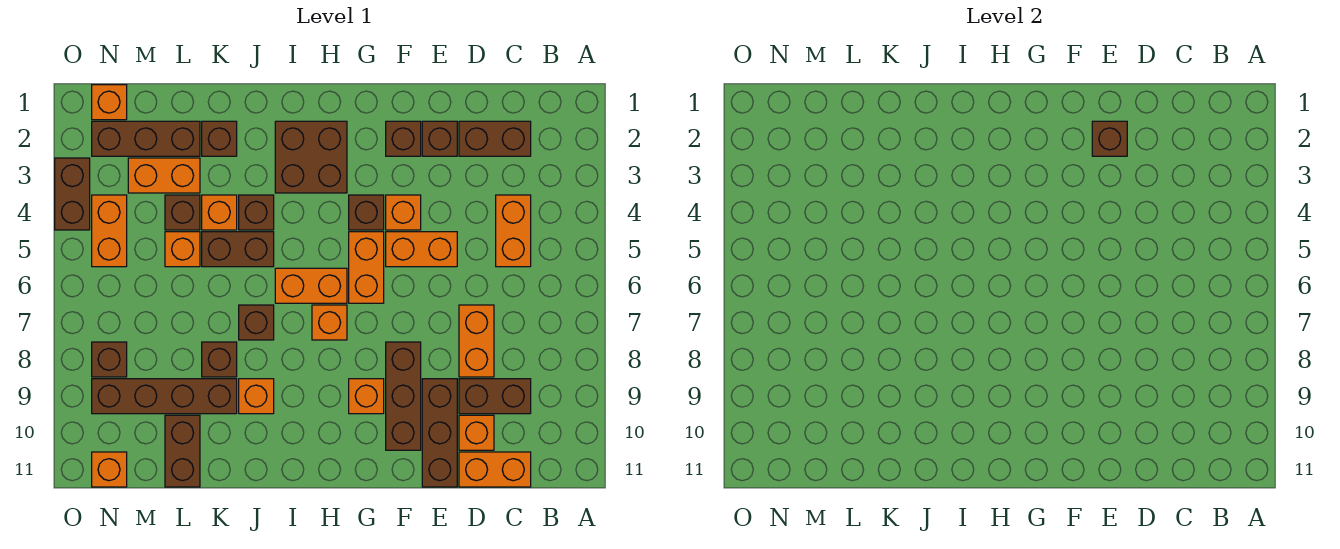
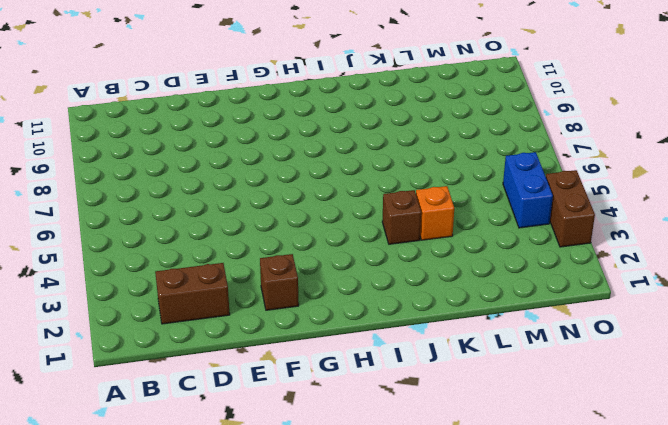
blue brick N4:N5 level 1 -> orange brick N4:N5 level 1
none -> orange brick C4:C5 level 1
none -> brown brick C9:D9 level 1
none -> orange brick C11:D11 level 1
none -> orange brick D7:D8 level 1

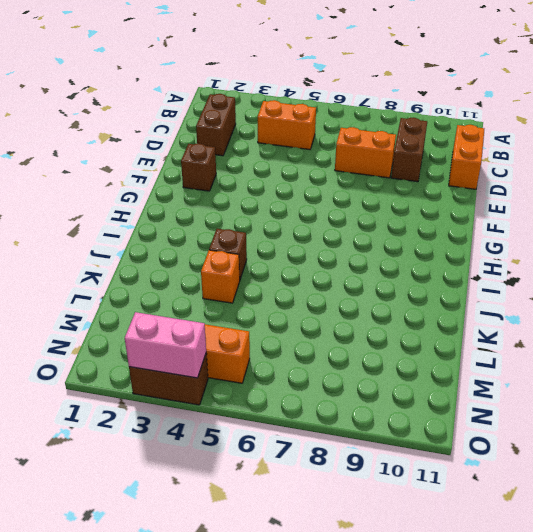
pink brick O3:O4 level 2 -> none
none -> orange brick D10 level 1
none -> brown brick E2 level 1
none -> orange brick E5:F5 level 1
none -> brown brick E9:E11 level 1

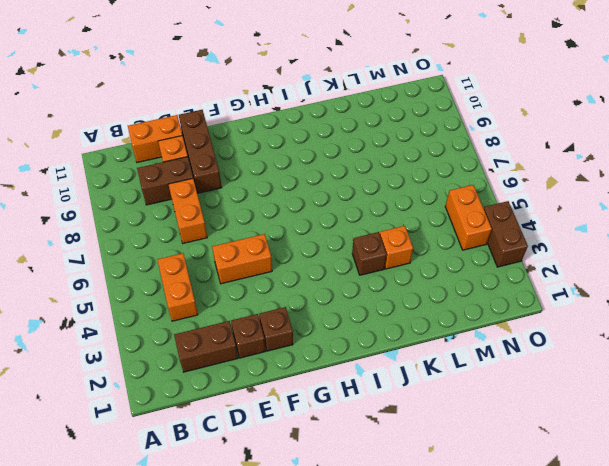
none -> orange brick F4 level 1
none -> brown brick F8:F10 level 1
none -> brown brick G4 level 1
none -> orange brick G5:G6 level 1

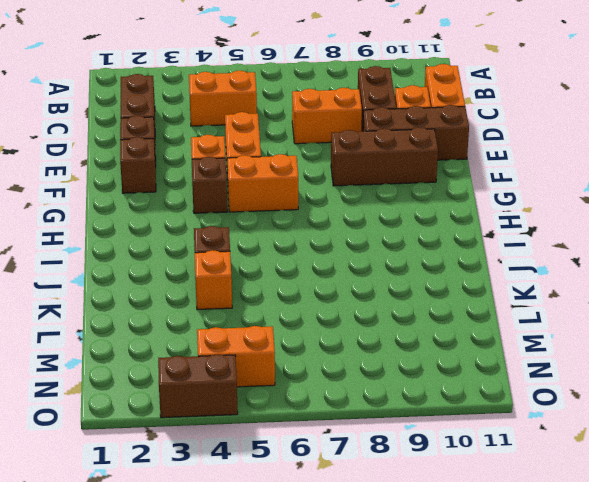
none -> orange brick G9 level 1
none -> brown brick H2:I3 level 1
none -> orange brick H6:I6 level 1
none -> orange brick H7 level 1

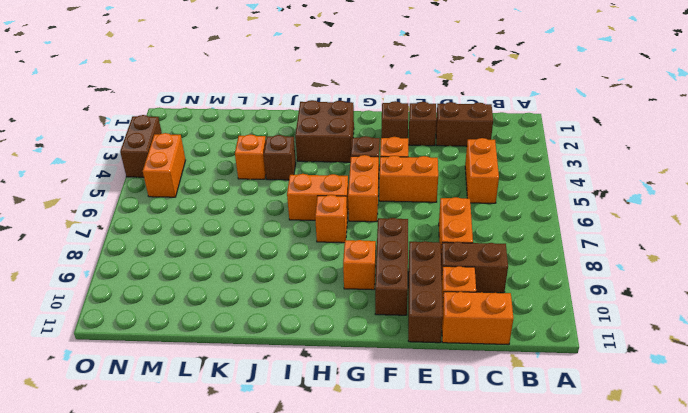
none -> brown brick J5:K5 level 1
none -> brown brick J7 level 1
none -> orange brick J9 level 1
none -> brown brick K2 level 1

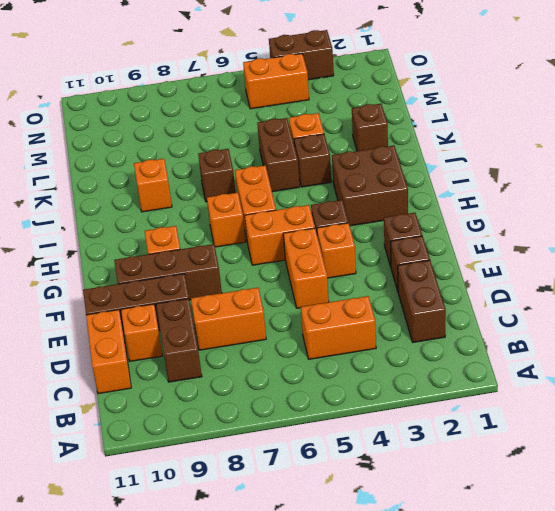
none -> brown brick K8 level 1
none -> brown brick K9:N9 level 1
none -> brown brick L2:N2 level 1
none -> orange brick L3:M3 level 1

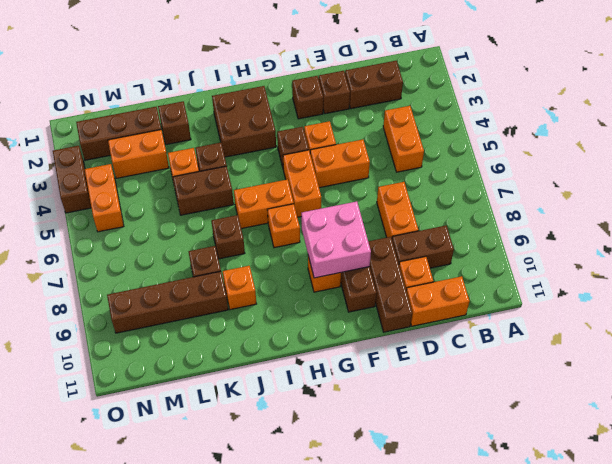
pink brick F8:G9 level 2 -> none
none -> brown brick L4 level 1
none -> orange brick L5 level 1
none -> brown brick L10:L11 level 1
none -> orange brick N1 level 1

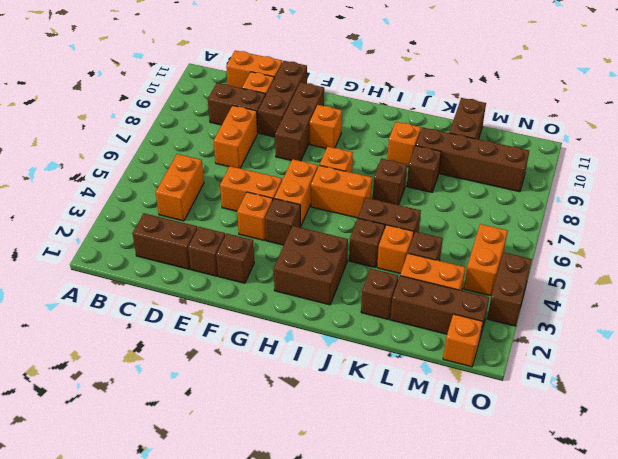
none -> orange brick L5 level 1
none -> brown brick N8 level 1
none -> orange brick N11 level 1
none -> brown brick E2 level 2

